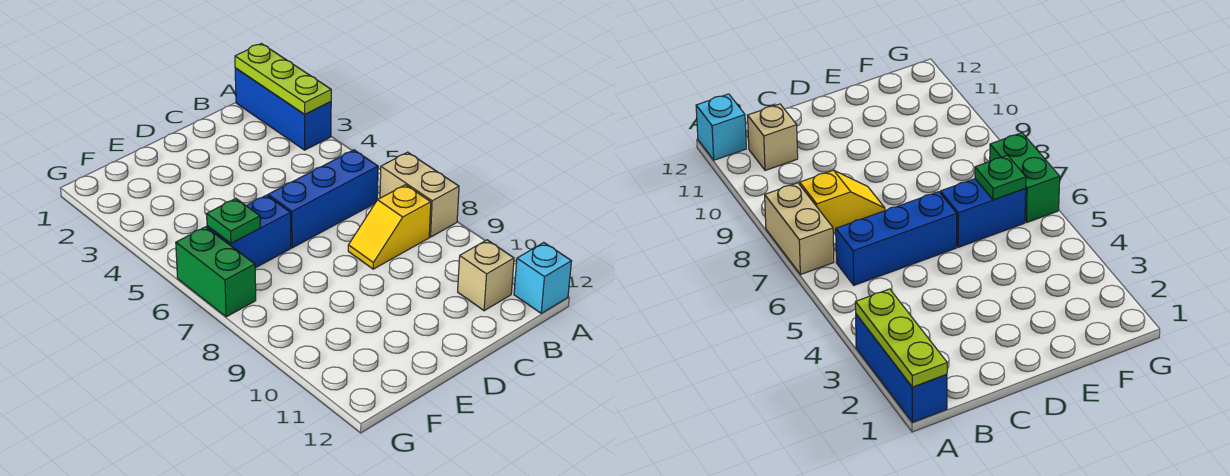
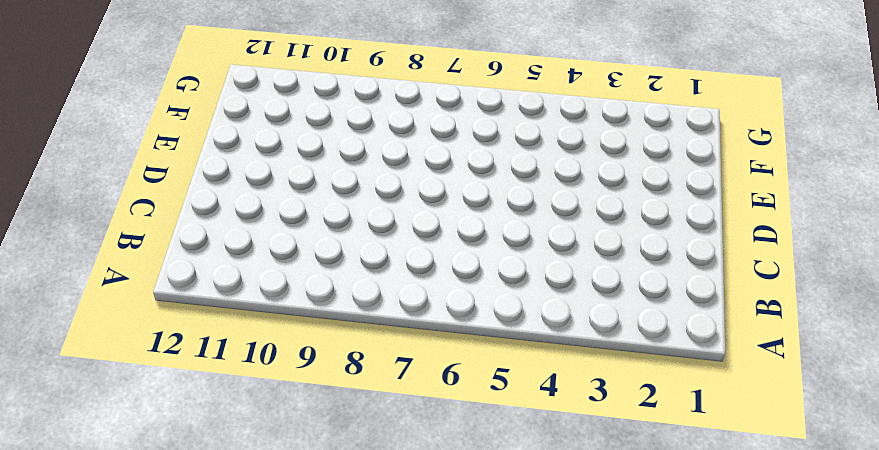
none -> blue brick A1:A3 level 1
none -> tan brick A7:A8 level 1

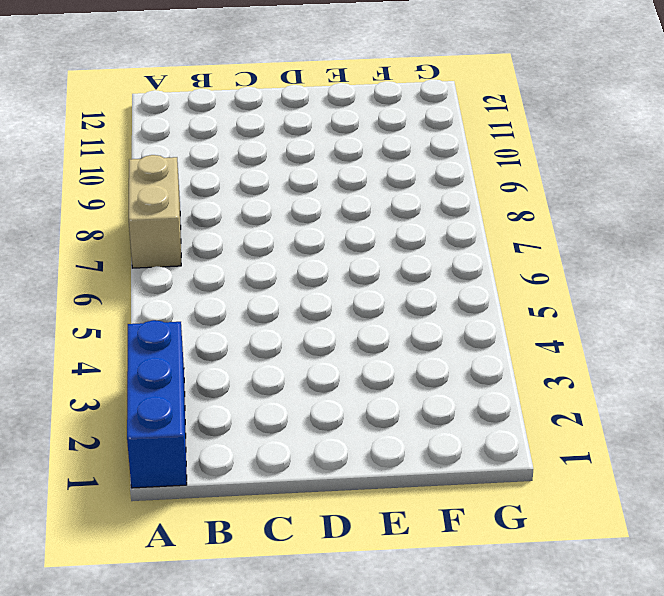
none -> cyan brick A12 level 1
none -> blue brick B6:D6 level 1

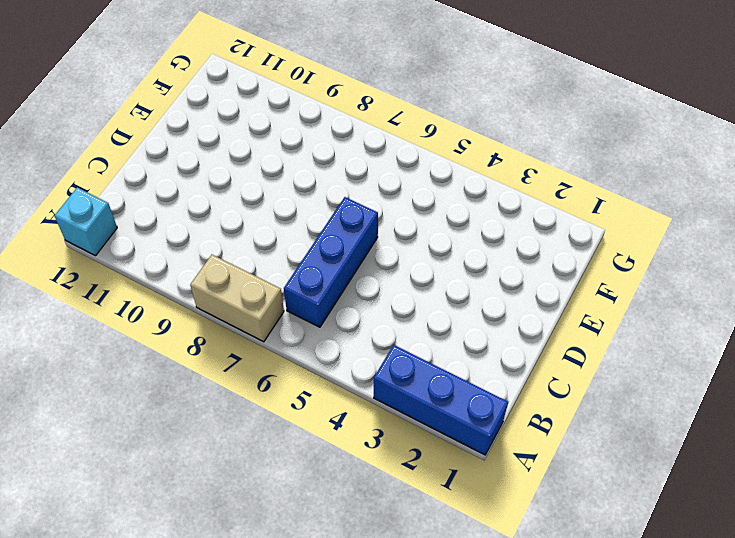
none -> yellow slope B8:C8 level 1 top B
none -> tan brick B11 level 1

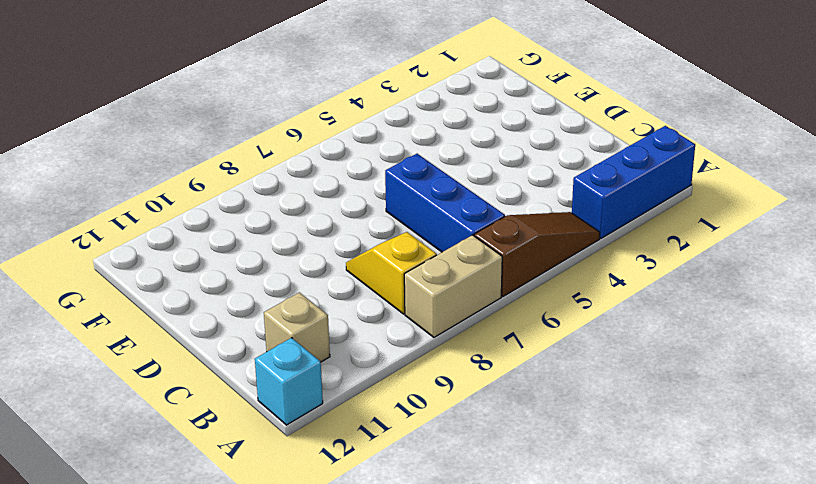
brown slope A4:A6 level 1 top 6 -> none
none -> blue brick E6:F6 level 1
none -> green brick G6:G7 level 1

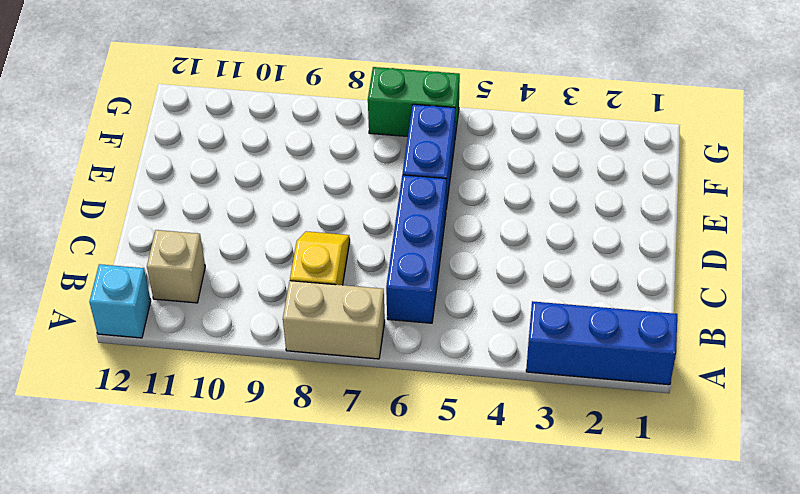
none -> lime plate A1:A3 level 2
none -> green plate F6 level 2

